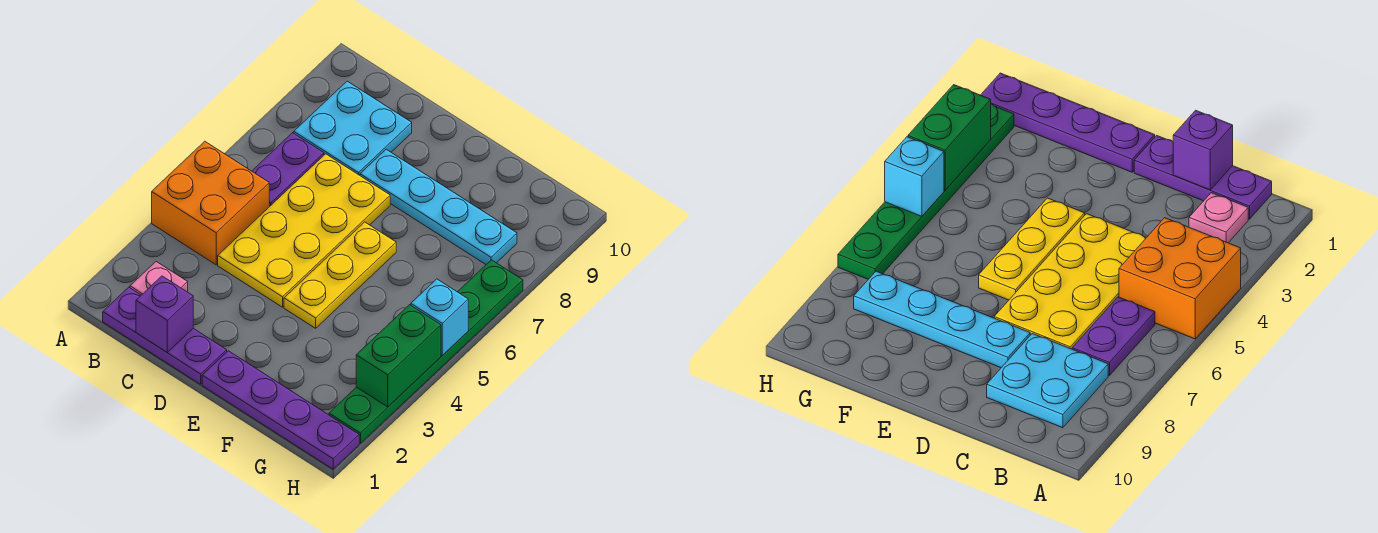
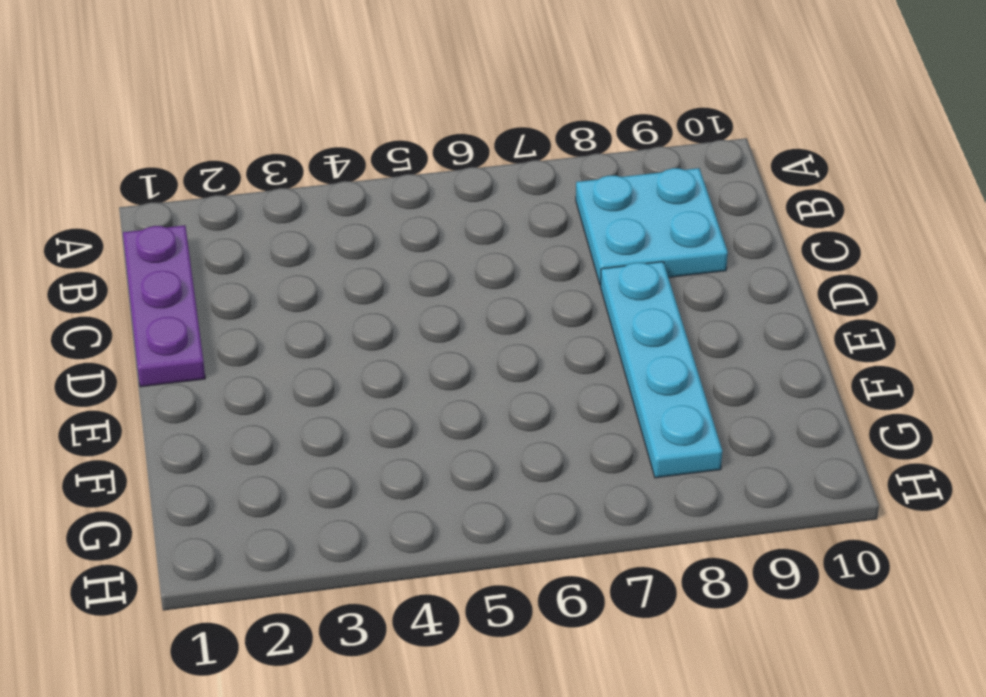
none -> orange brick A4:B5 level 1
none -> pink plate B2 level 1
none -> purple plate B6:B7 level 1

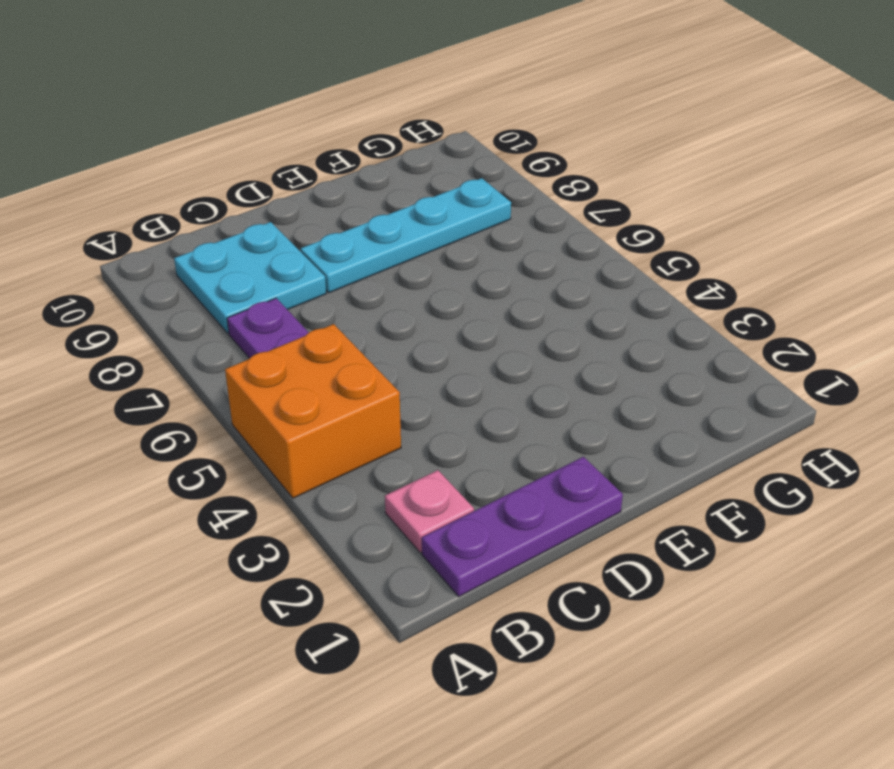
none -> yellow plate C4:D7 level 1
none -> purple plate E1:H1 level 1
none -> yellow plate E4:E6 level 1

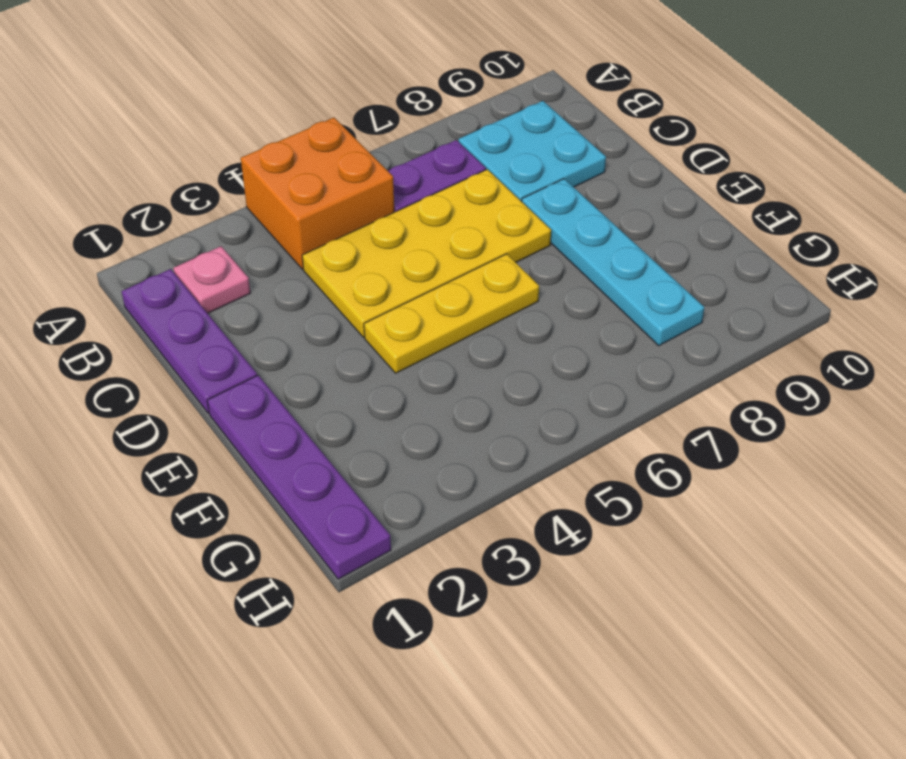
none -> green plate H2:H7 level 1
none -> purple brick C1 level 2
none -> green brick H3:H4 level 2

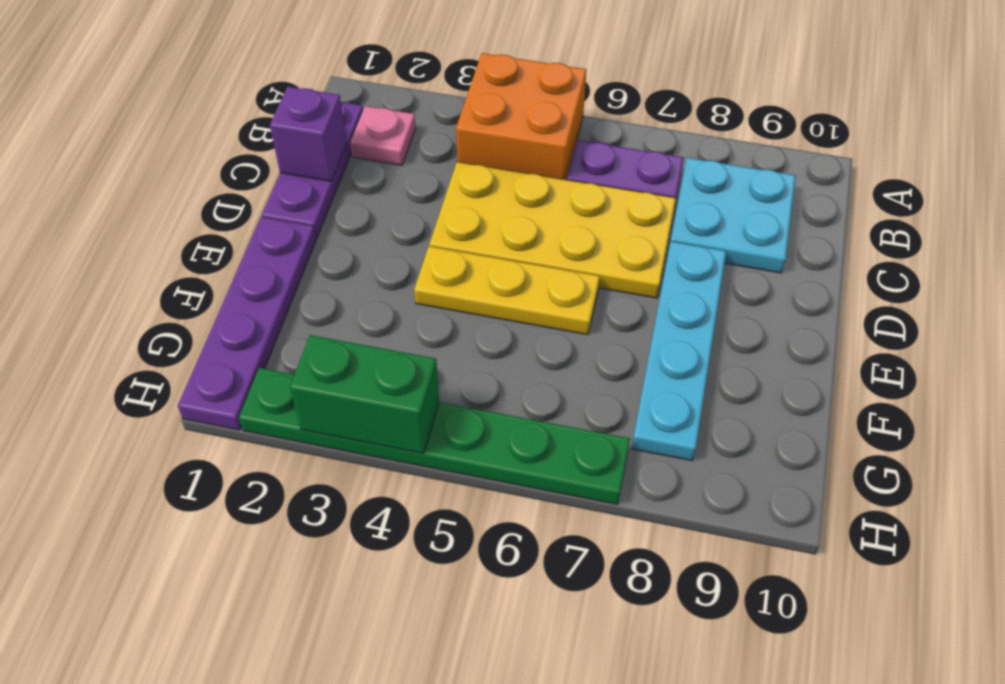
none -> cyan brick H5 level 2

